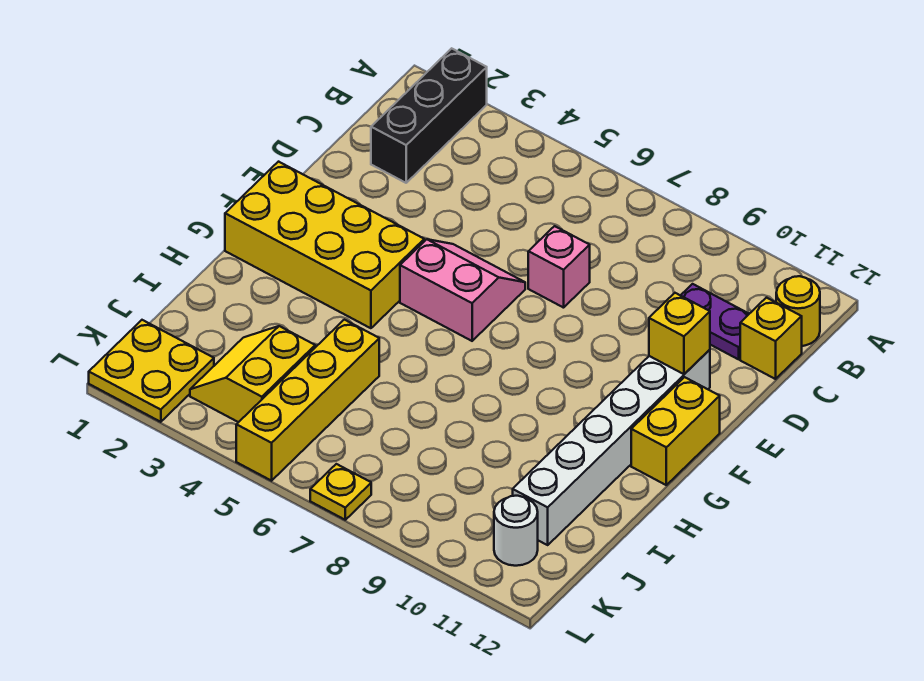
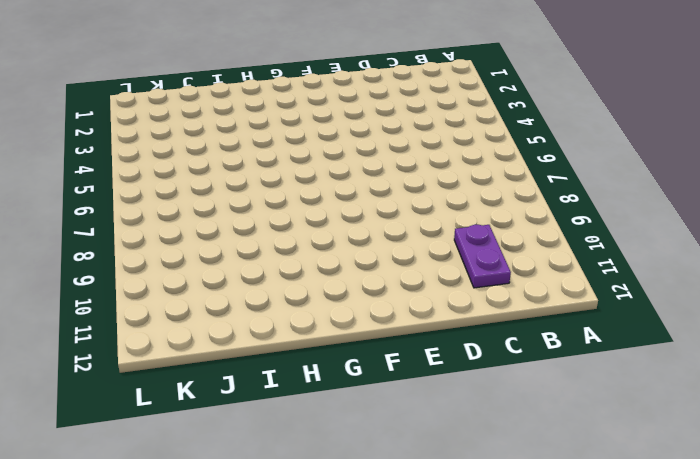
none -> black brick A2:C2 level 1
none -> yellow round brick B12 level 1
none -> yellow brick C12 level 1

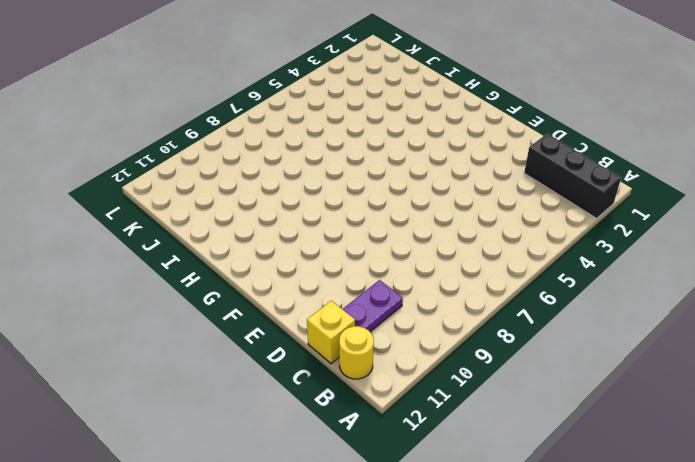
none -> pink brick D7 level 1
none -> pink slope E5:F6 level 1 top F
none -> white brick E11:J11 level 1

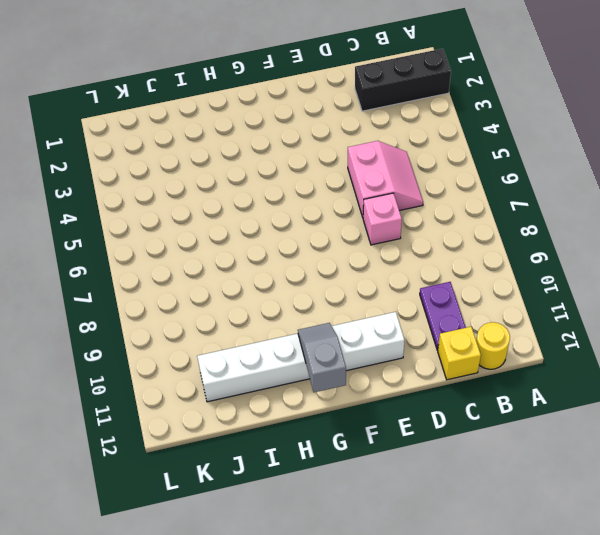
pink slope C5:D6 level 1 top D -> pink slope E5:F6 level 1 top F
grey slope G11:G12 level 2 top 12 -> none
none -> yellow brick F1:G4 level 1
none -> yellow brick F12:G12 level 1
none -> yellow brick I5:L5 level 1

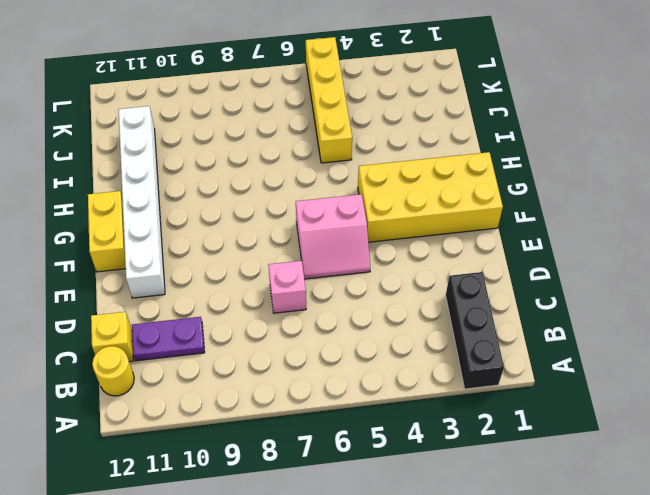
none -> yellow slope J3:K4 level 1 top 4
none -> yellow plate K1:L2 level 1
none -> white round brick K11 level 1

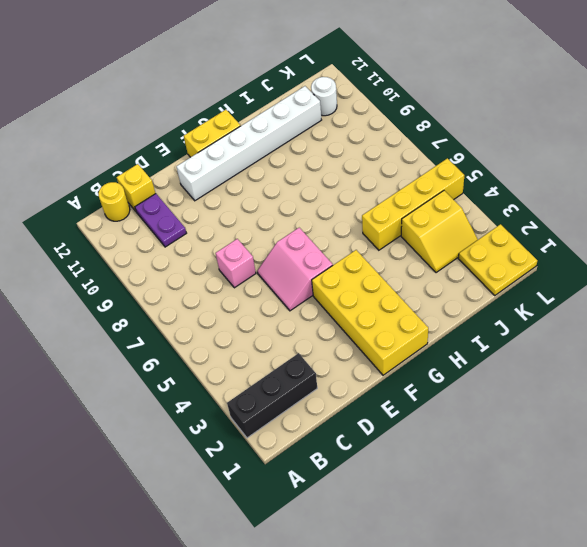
none -> yellow plate L7 level 1
none -> yellow brick E11 level 2

